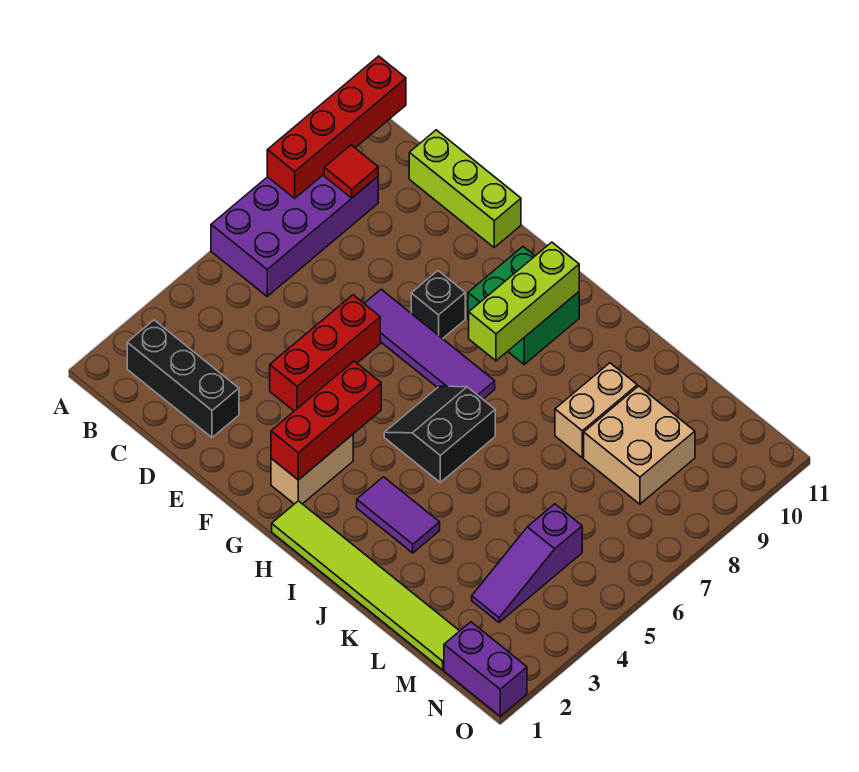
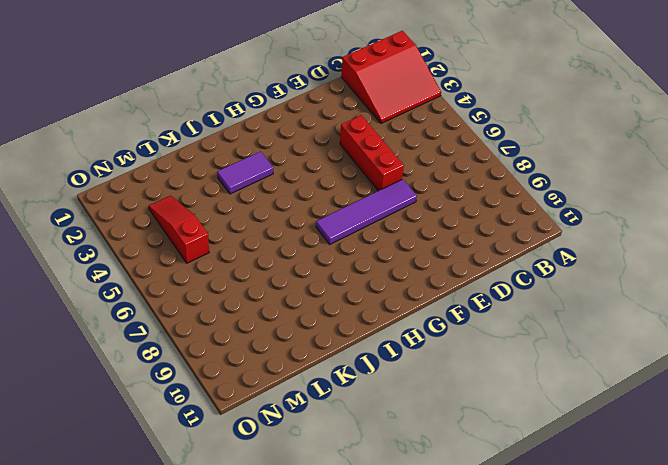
red slope A1:C3 level 1 top 1 -> black brick B2:D2 level 1
red slope M3:M5 level 1 top 5 -> purple slope M3:M5 level 1 top 5
none -> purple brick A6:B9 level 1
none -> lime brick C11:E11 level 1
none -> black brick F8 level 1

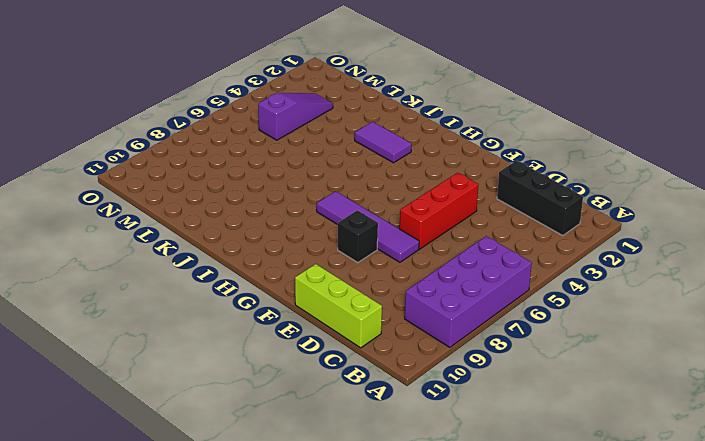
none -> tan brick G2:G3 level 1
none -> green brick G9:H10 level 1
none -> lime tile H1:M1 level 1

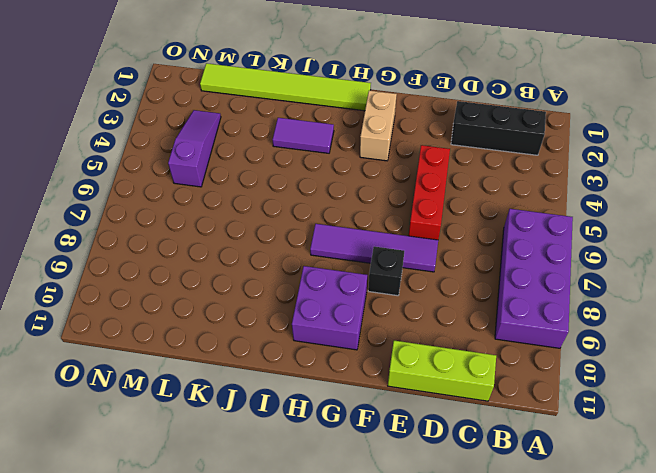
purple brick G9:H10 level 1 -> green brick G9:H10 level 1
none -> black slope H5:I6 level 1 top I
none -> tan brick K8:K9 level 1
none -> tan brick L8:M9 level 1

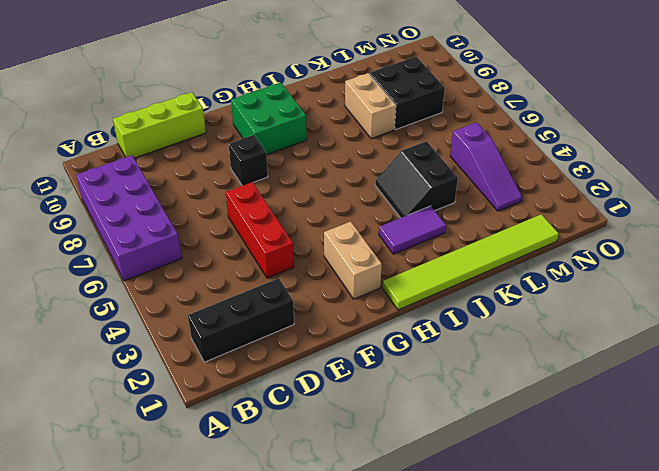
black slope J4:K5 level 1 top K -> black slope H5:I6 level 1 top I
black brick L8:M9 level 1 -> tan brick L8:M9 level 1
none -> purple tile E7:H7 level 1
none -> purple brick N1:O1 level 1
none -> red brick A8:A11 level 2

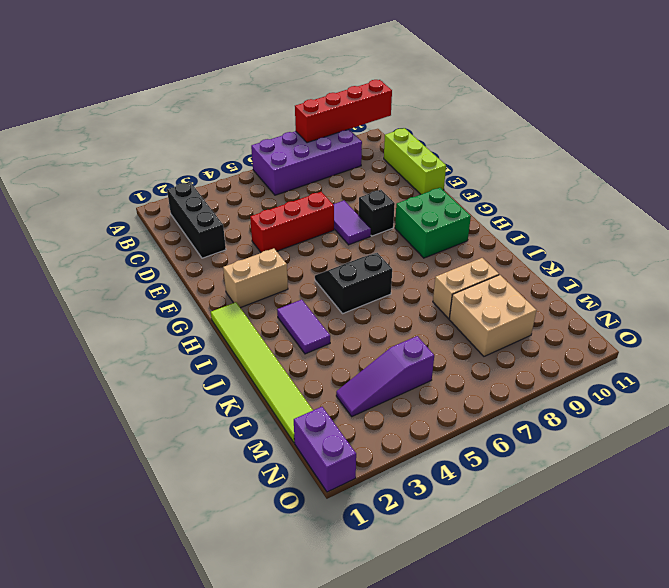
purple tile E7:F7 level 1 -> purple tile E7:H7 level 1
none -> red tile B9 level 2
none -> red brick G2:G4 level 2
none -> lime brick H8:H10 level 2

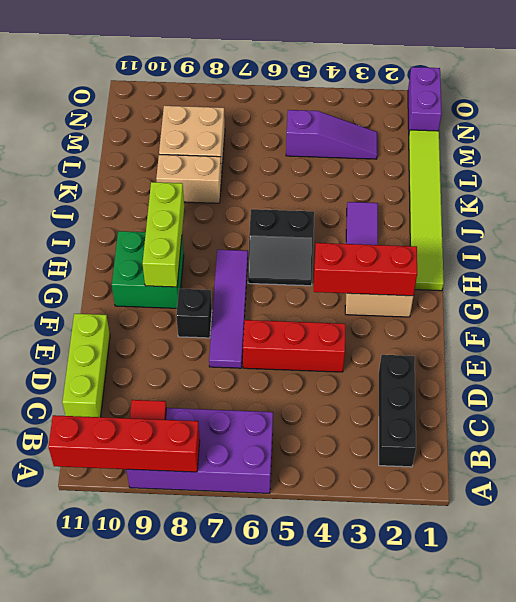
lime brick G9:I9 level 2 -> lime brick H8:H10 level 2

